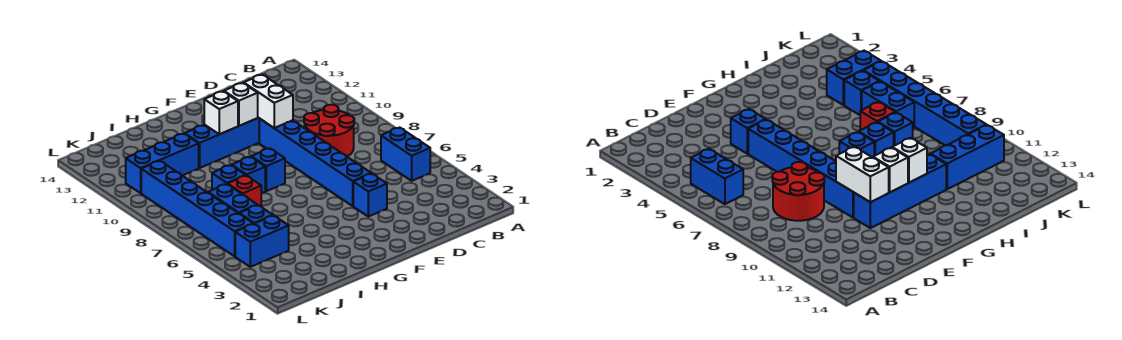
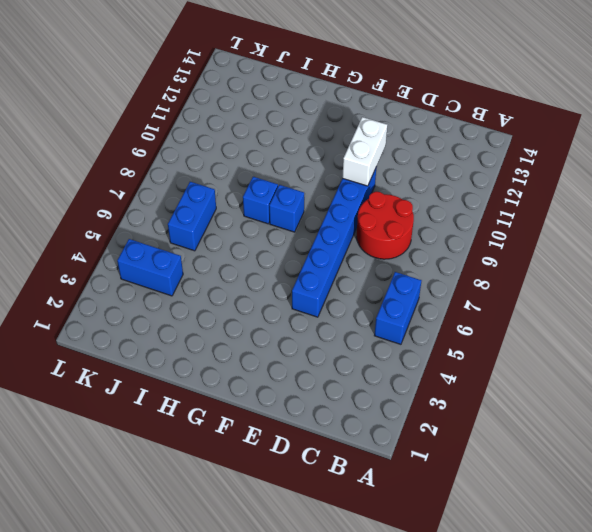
none -> blue brick E4 level 1
none -> blue brick E11:H11 level 1
none -> red brick I7 level 1

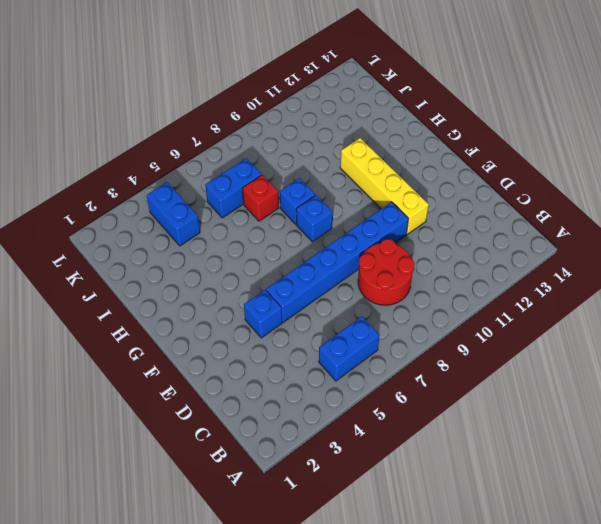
yellow brick E11:H11 level 1 -> blue brick E11:H11 level 1
none -> blue brick I8 level 1
none -> blue brick I11:K11 level 1
none -> blue brick J5 level 1

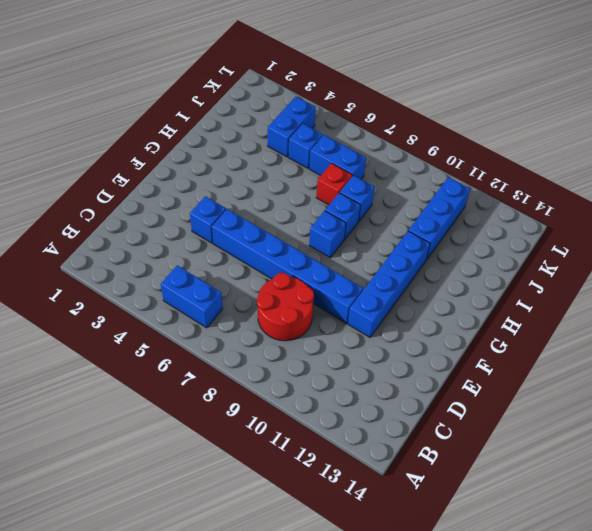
none -> blue brick K5:K10 level 1
none -> white brick E10:E11 level 2
none -> white brick F11 level 2

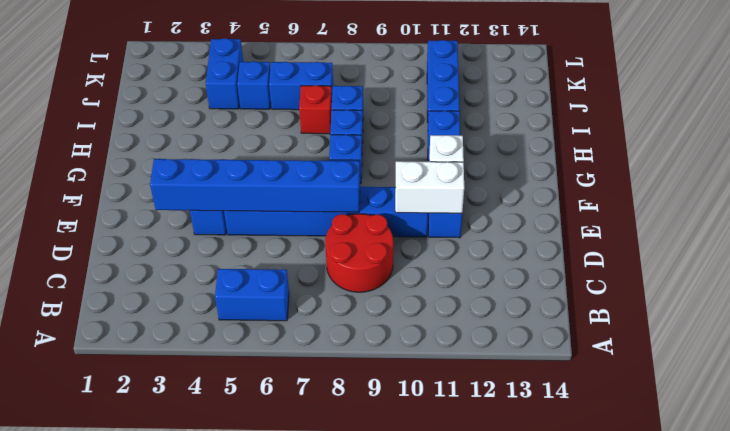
blue brick E3:E8 level 2 -> blue brick K5:K10 level 1
none -> white brick G11 level 2

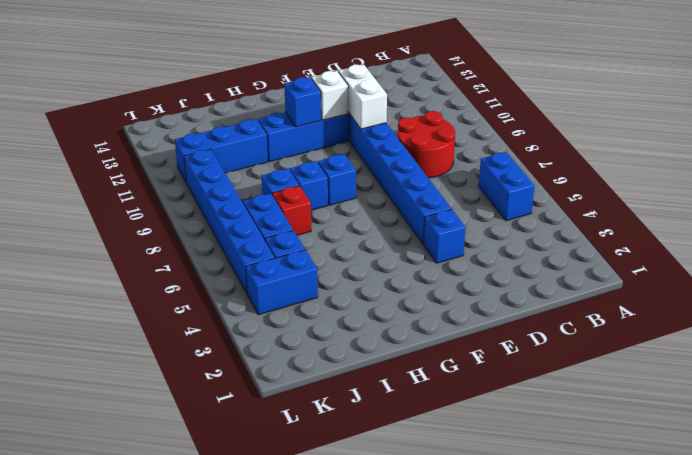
blue brick G11 level 2 -> white brick G11 level 2

